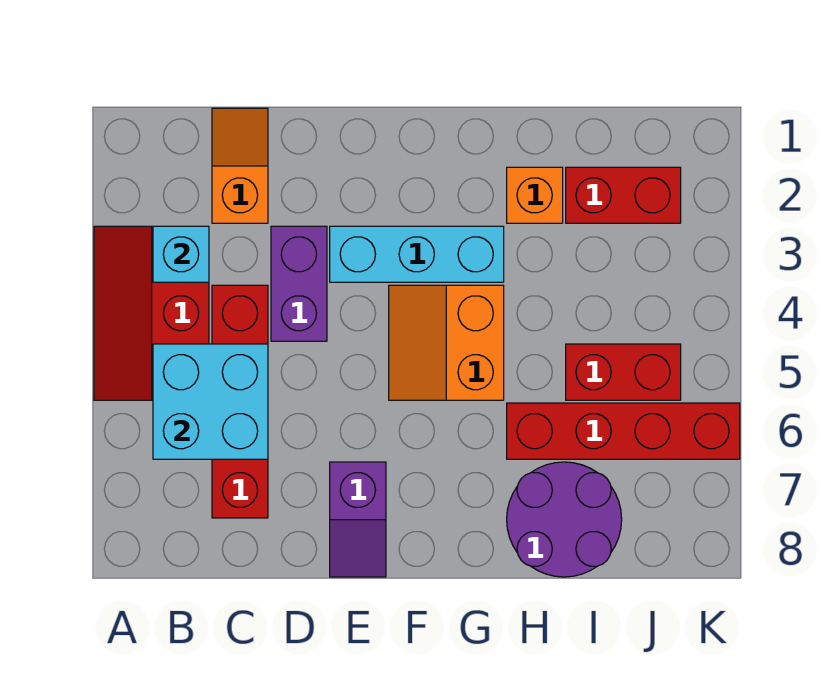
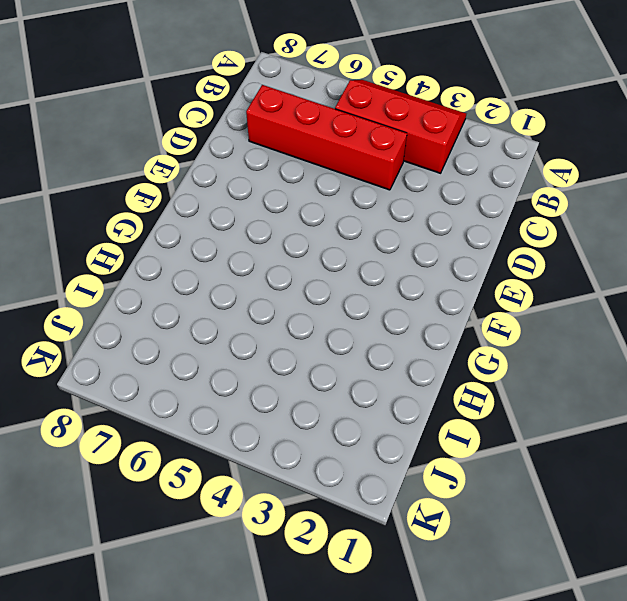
none -> orange slope C1:C2 level 1 top 2
none -> purple brick D3:D4 level 1
none -> cyan brick E3:G3 level 1

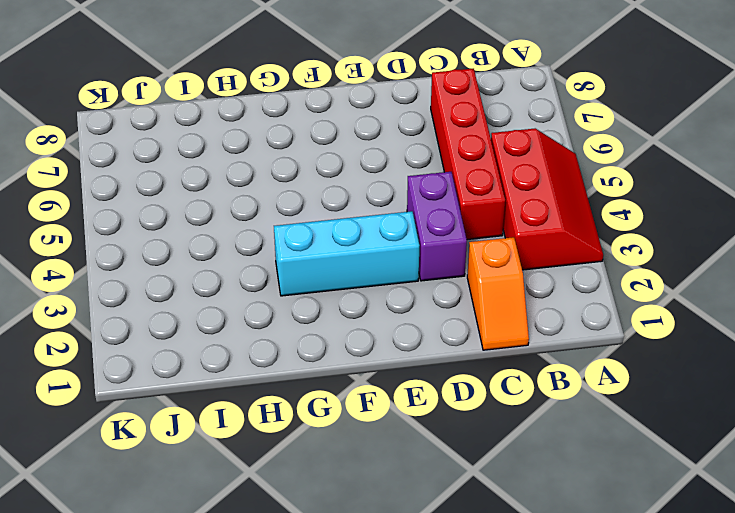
none -> purple slope E7:E8 level 1 top 7
none -> orange slope F4:G5 level 1 top G
none -> orange brick H2 level 1

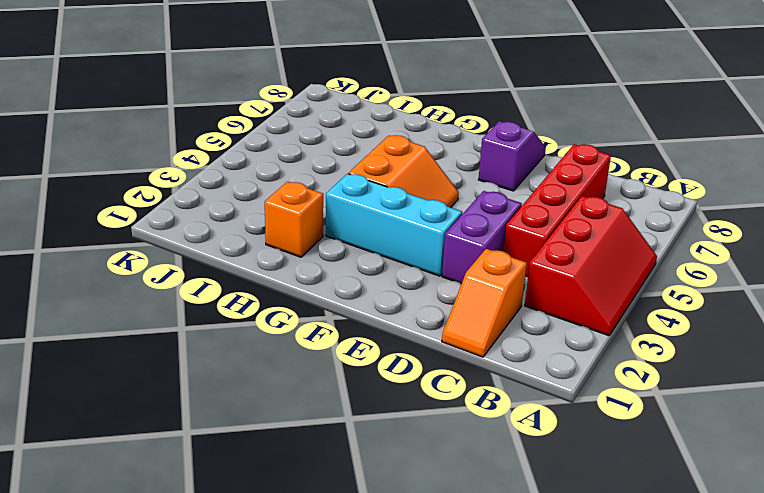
none -> red brick H6:K6 level 1
none -> purple round brick H7:I8 level 1
none -> red brick I2:J2 level 1

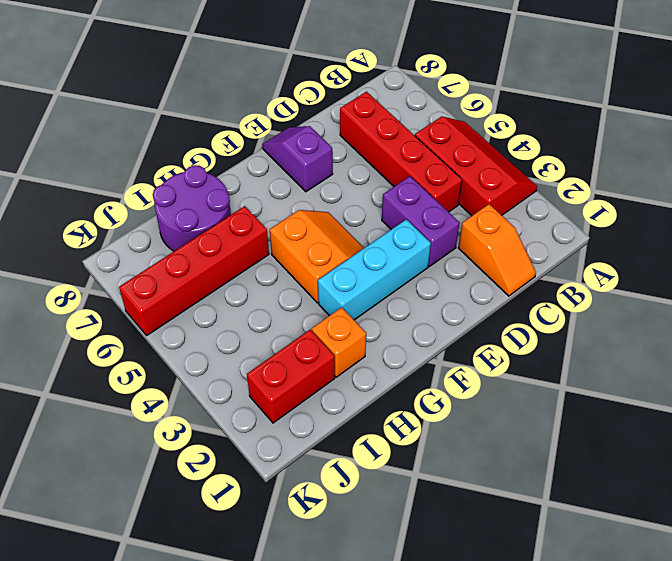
none -> red brick I5:J5 level 1
none -> cyan brick B3 level 2
none -> cyan brick B5:C6 level 2

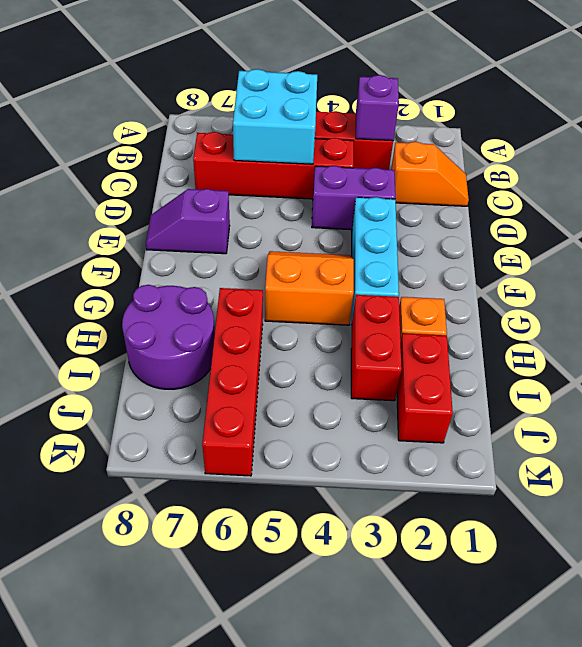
purple brick B3 level 2 -> cyan brick B3 level 2
red brick H3:I3 level 1 -> red brick I5:J5 level 1

